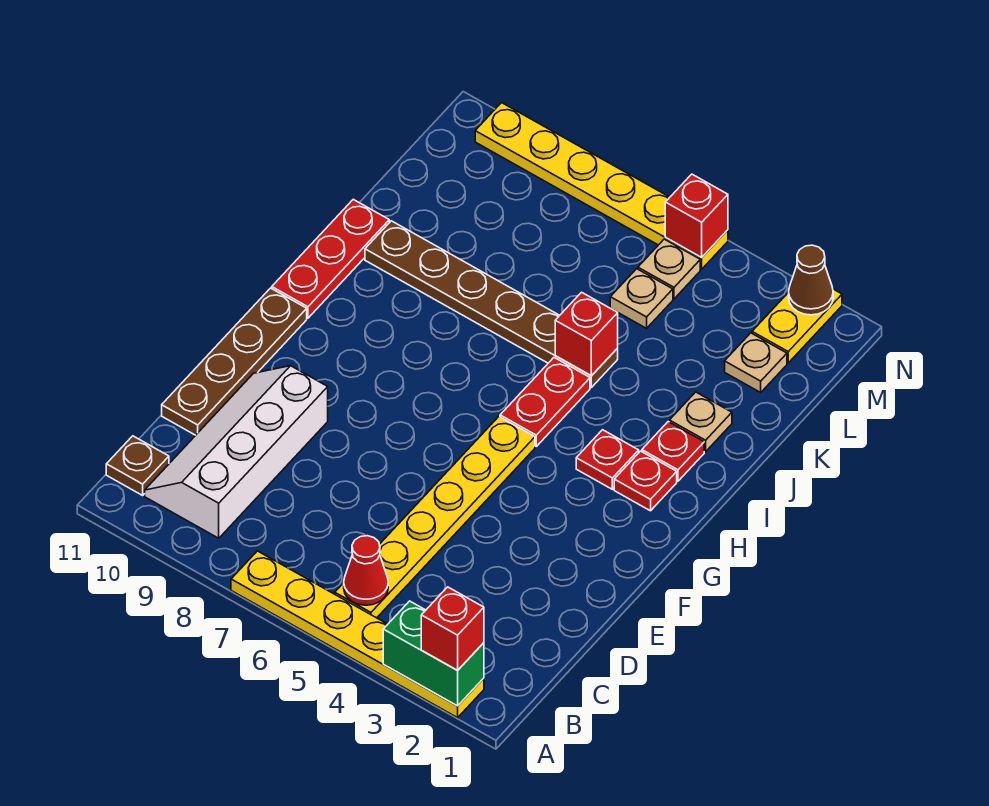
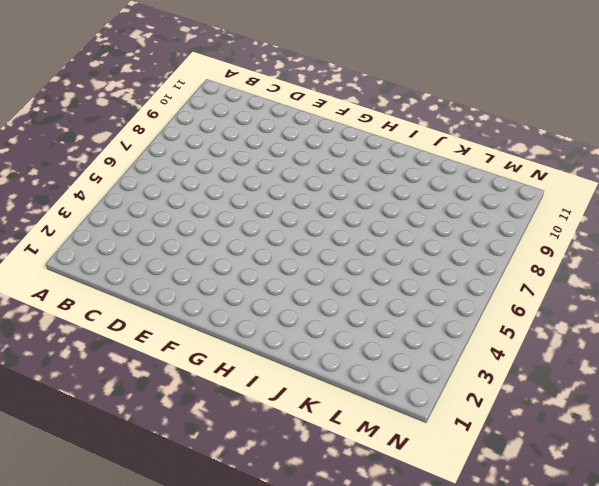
none -> yellow plate A2:A7 level 1
none -> yellow plate B5:G5 level 1
none -> white slope B9:E10 level 1 top 9

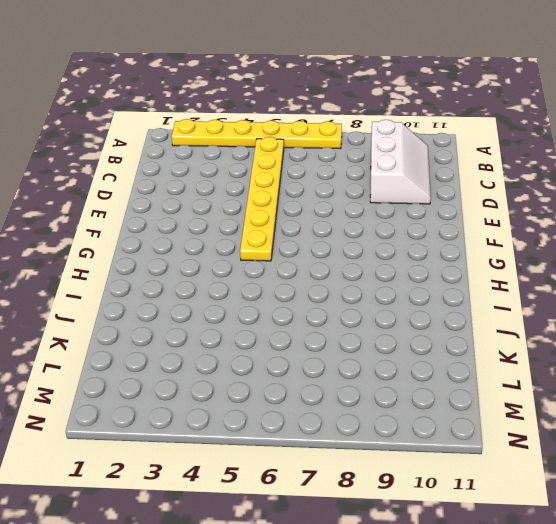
white slope B9:D10 level 1 top 9 -> white slope B9:E10 level 1 top 9
none -> brown plate B11 level 1
none -> brown plate D11:G11 level 1
none -> red plate H2 level 1

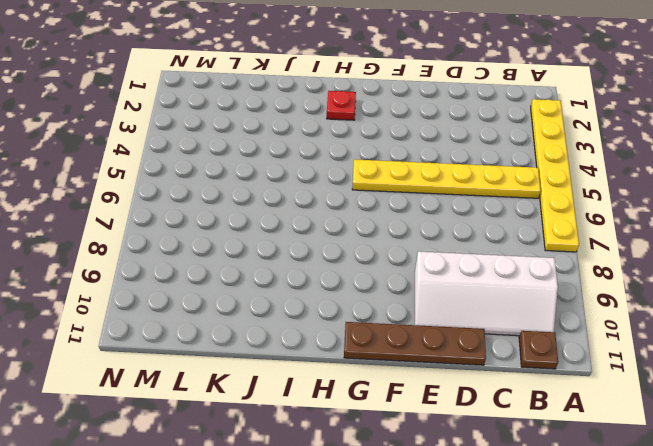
none -> red plate H3 level 1
none -> red plate H5:I5 level 1
none -> red plate H11:J11 level 1

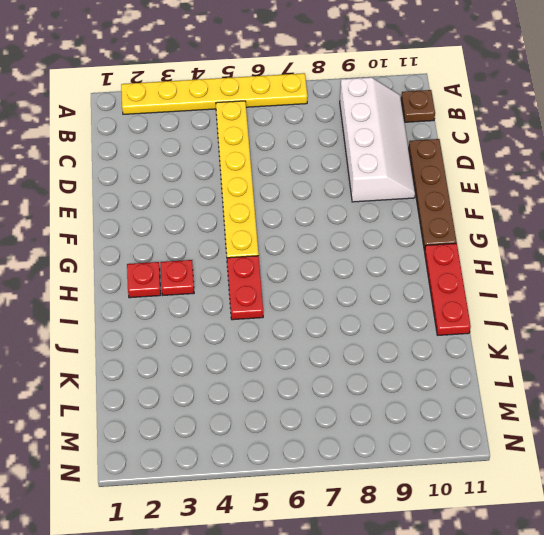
none -> red plate I2 level 1
none -> tan plate J2 level 1
none -> brown plate J5:J10 level 1

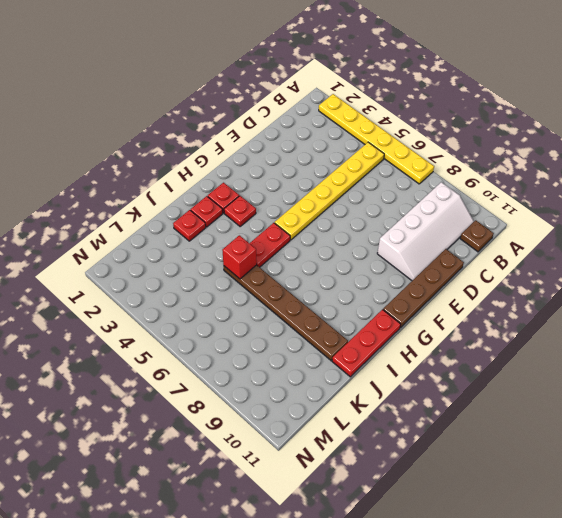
red plate J2 level 1 -> tan plate J2 level 1
none -> tan plate L2 level 1
none -> tan plate L5 level 1
none -> yellow plate M2:N2 level 1

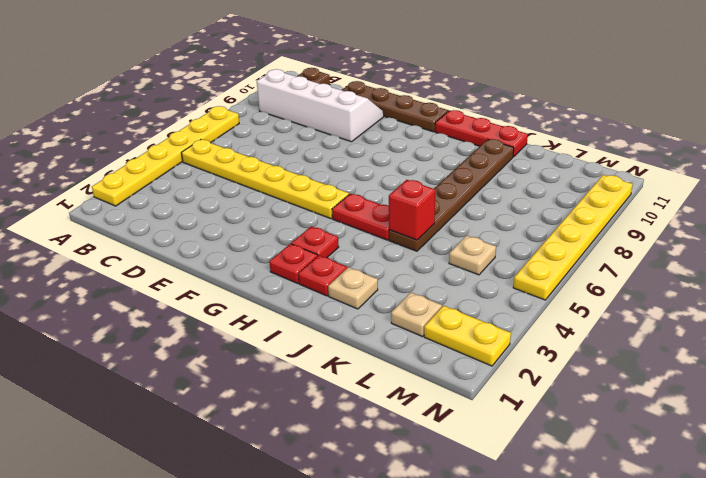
none -> tan plate M5 level 1
none -> green brick A2:A3 level 2
none -> red cone B5 level 2

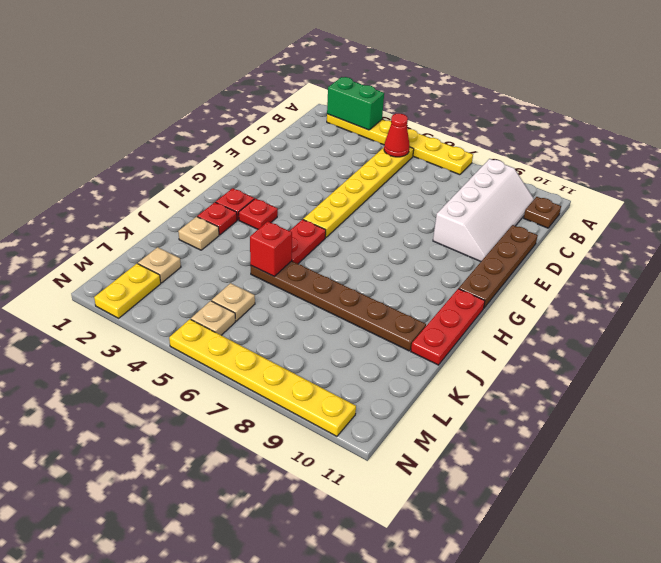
none -> brown cone N2 level 2
none -> red brick N5 level 2
none -> red brick A2 level 3

